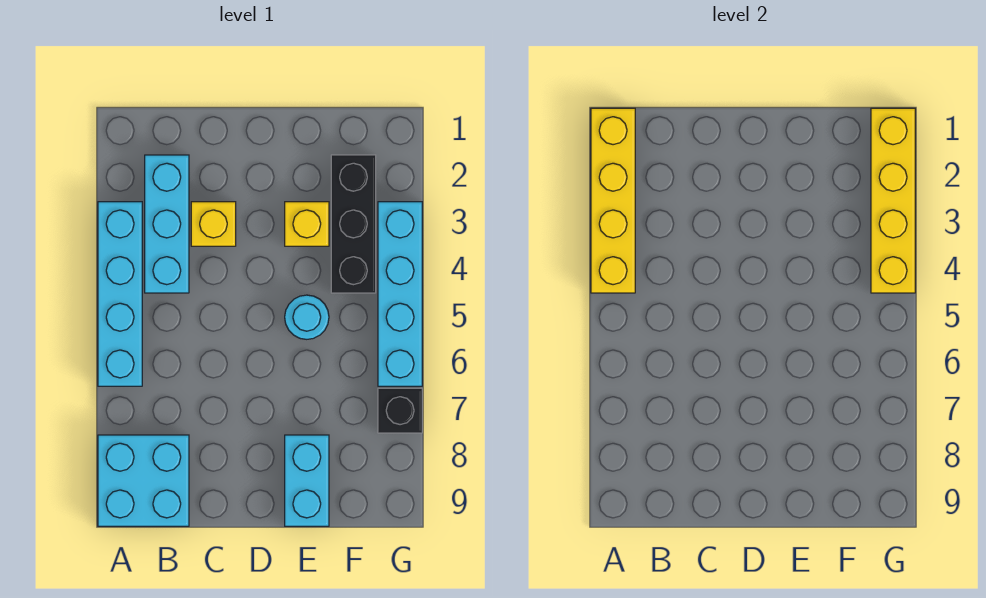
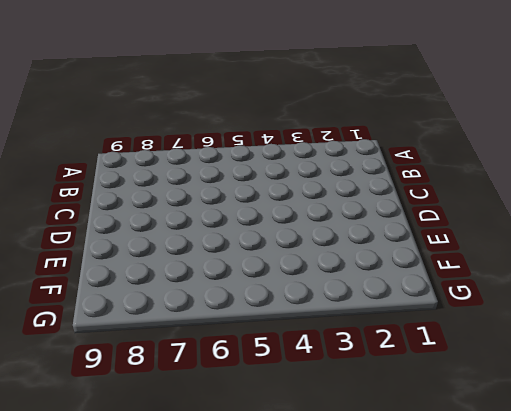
none -> cyan brick A3:A6 level 1
none -> cyan brick A8:B9 level 1
none -> cyan brick B2:B4 level 1

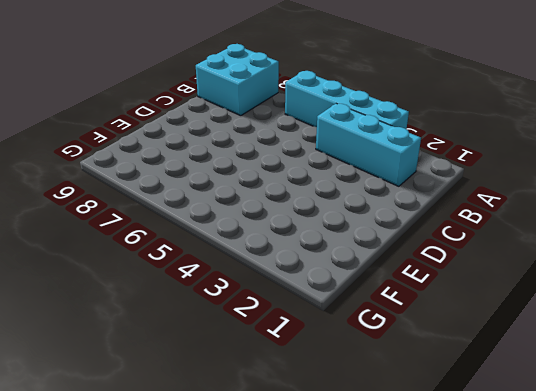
none -> yellow brick C3 level 1
none -> yellow brick E3 level 1
none -> cyan round brick E5 level 1

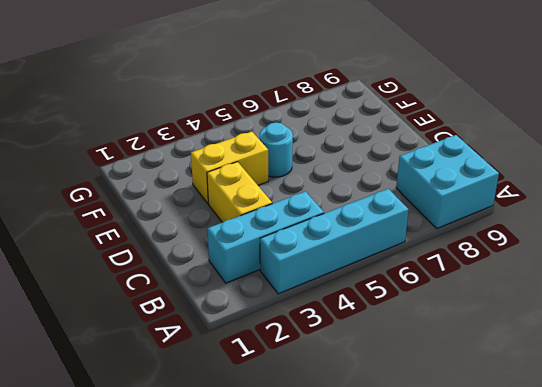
yellow brick C3:D3 level 1 -> yellow brick C3 level 1
yellow brick E3:E4 level 1 -> yellow brick E3 level 1
none -> cyan brick E8:E9 level 1
none -> black brick F2:F4 level 1
none -> cyan brick G3:G6 level 1

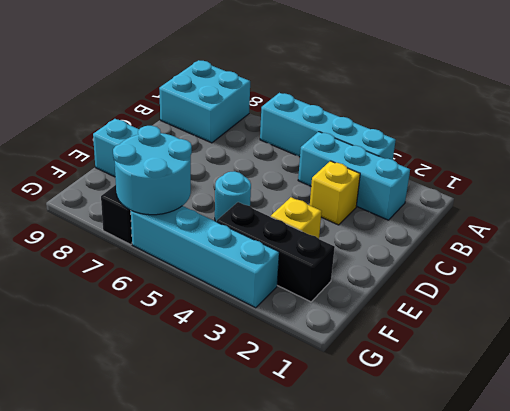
cyan round brick F6:G7 level 2 -> none
none -> yellow brick A1:A4 level 2
none -> yellow brick G1:G4 level 2

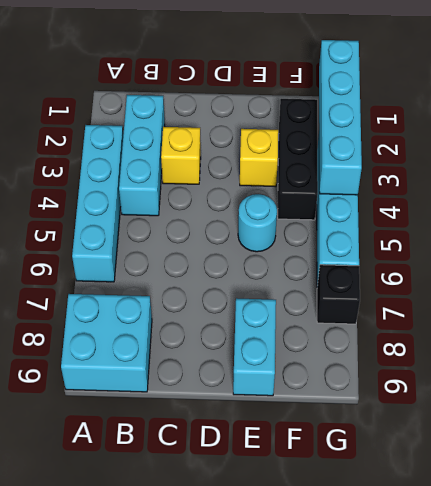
cyan brick G1:G4 level 2 -> yellow brick G1:G4 level 2
none -> yellow brick A1:A4 level 2

